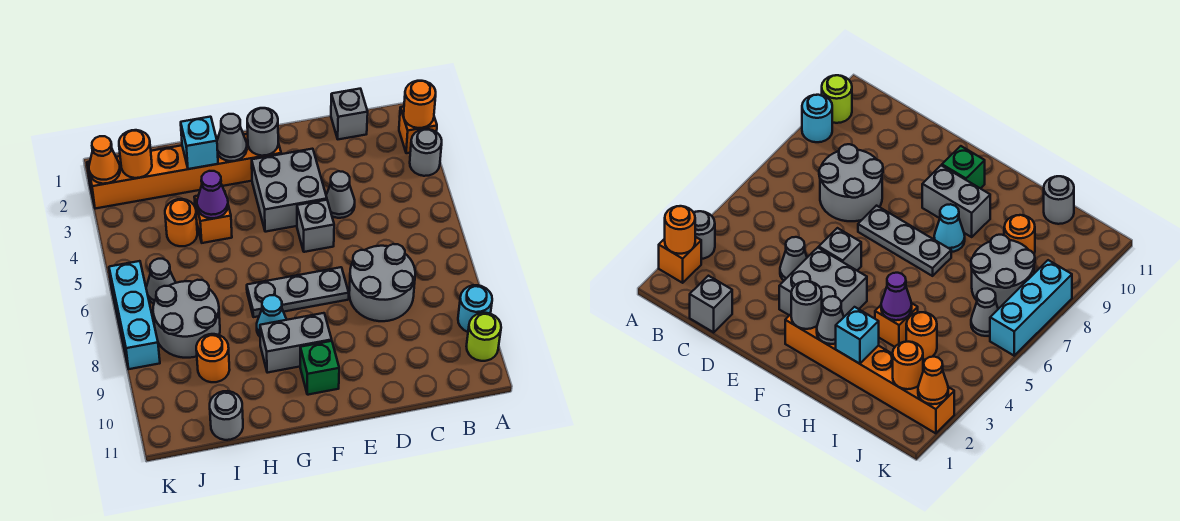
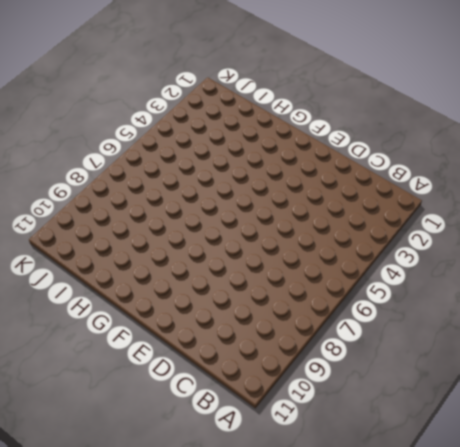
none -> orange brick A2 level 1
none -> grey round brick A3 level 1
none -> cyan round brick A9 level 1

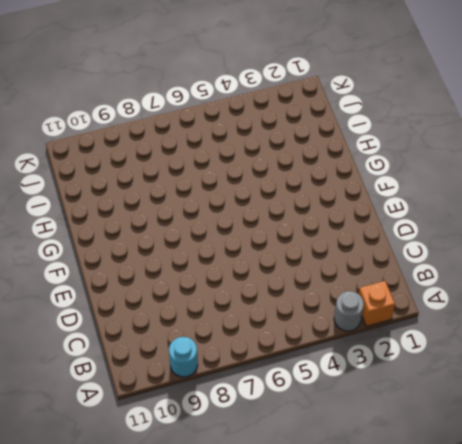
none -> lime round brick A10 level 1
none -> grey brick C1 level 1
none -> grey round brick C7:D8 level 1

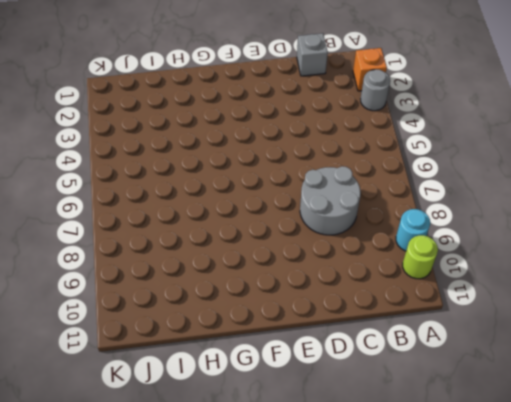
none -> grey cone D4 level 1
none -> grey brick E3:F4 level 1
none -> grey brick E5 level 1

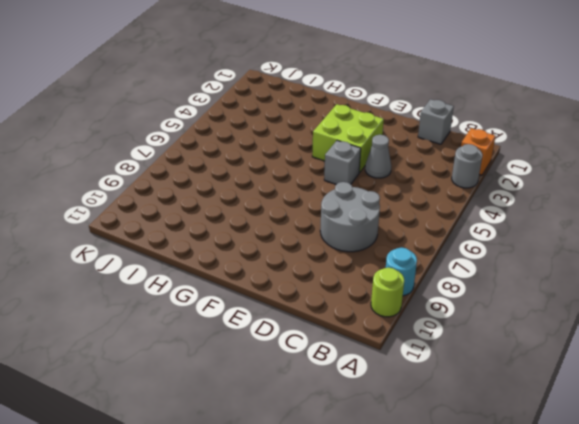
lime brick E3:F4 level 1 -> grey brick E3:F4 level 1
none -> grey plate E7:G7 level 1
none -> orange brick F2:K2 level 1
none -> grey brick F9:G9 level 1

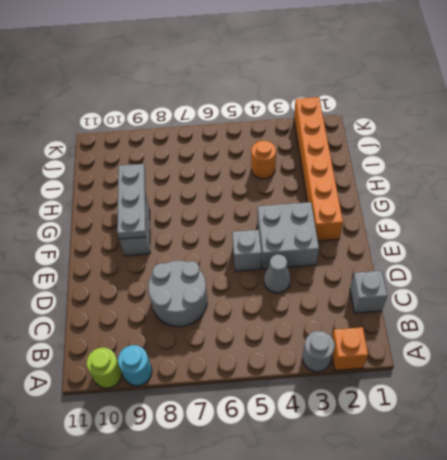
grey plate F9:H9 level 2 -> grey plate E7:G7 level 1
none -> green brick F10 level 1
none -> cyan cone G8 level 1
none -> orange brick H4 level 1

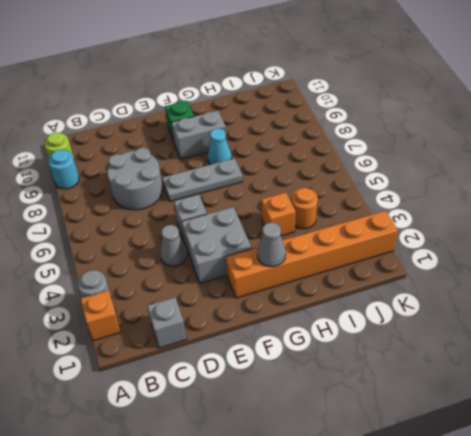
none -> grey round brick I7:J8 level 1
none -> orange round brick I9 level 1
none -> grey round brick I11 level 1

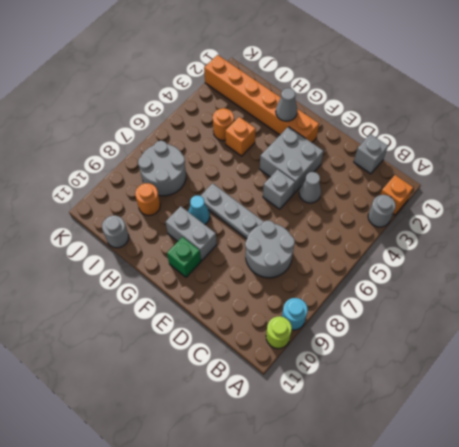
none -> grey cone J6 level 1
none -> cyan brick K6:K8 level 1
none -> orange round brick A2 level 2

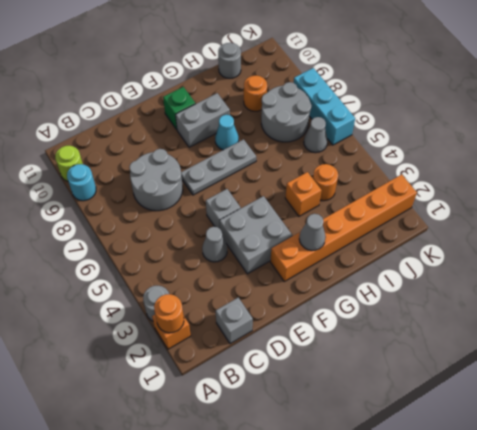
none -> grey round brick F2 level 2
none -> cyan brick H2 level 2
none -> purple cone H4 level 2

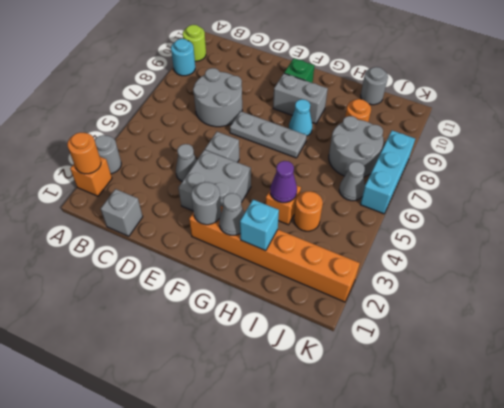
none -> orange round brick J2 level 2
none -> orange cone K2 level 2

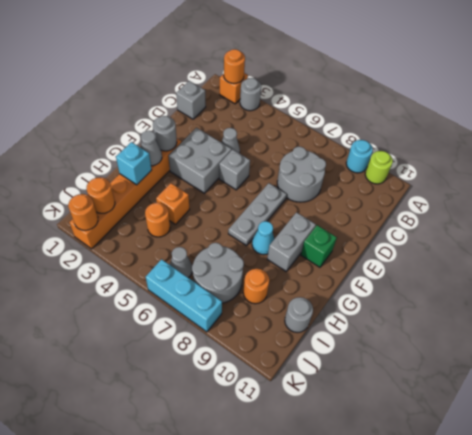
orange round brick K2 level 2 -> orange cone K2 level 2
none -> purple cone H4 level 2

